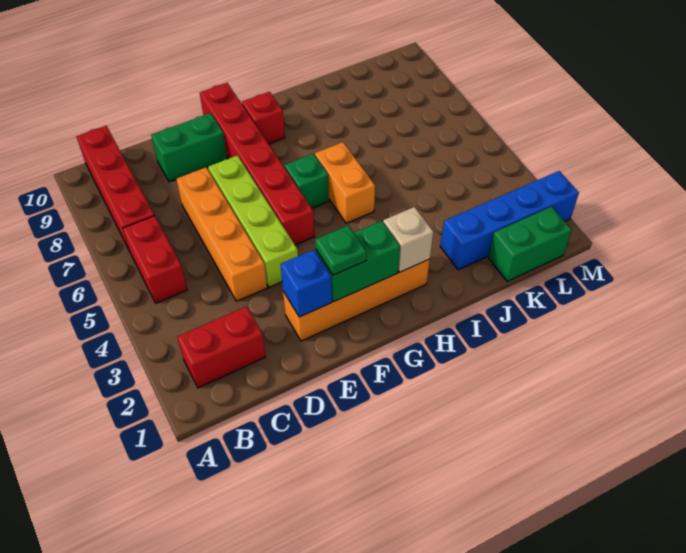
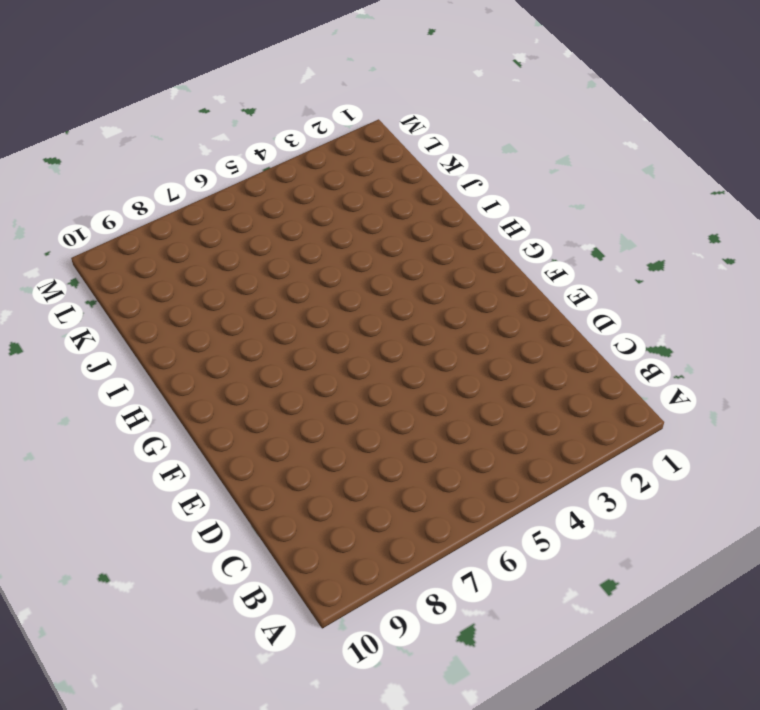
none -> red brick B2:C2 level 1
none -> red brick B5:B6 level 1
none -> red brick B7:B10 level 1

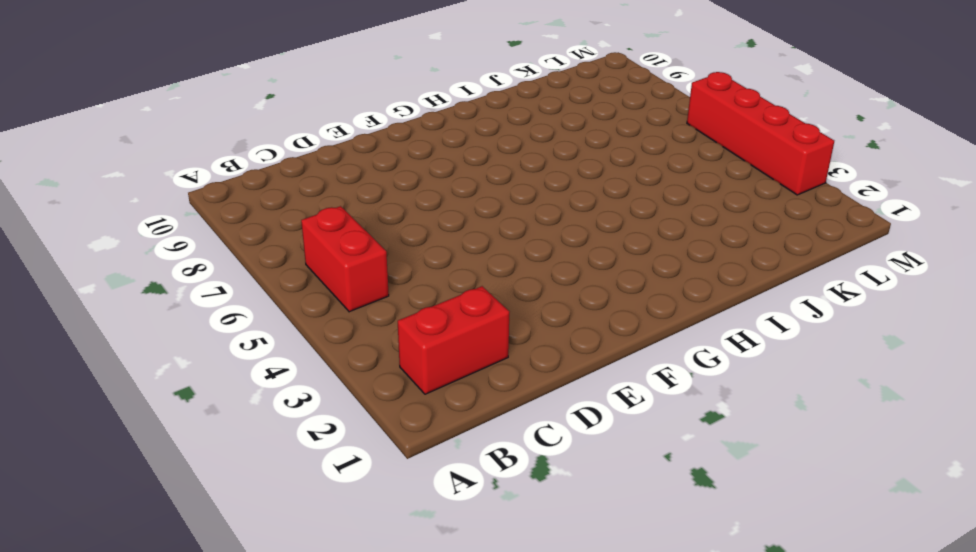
red brick M3:M6 level 1 -> red brick B7:B10 level 1
none -> orange brick D4:D7 level 1
none -> green brick D9:E9 level 1
none -> orange brick E2:H2 level 1

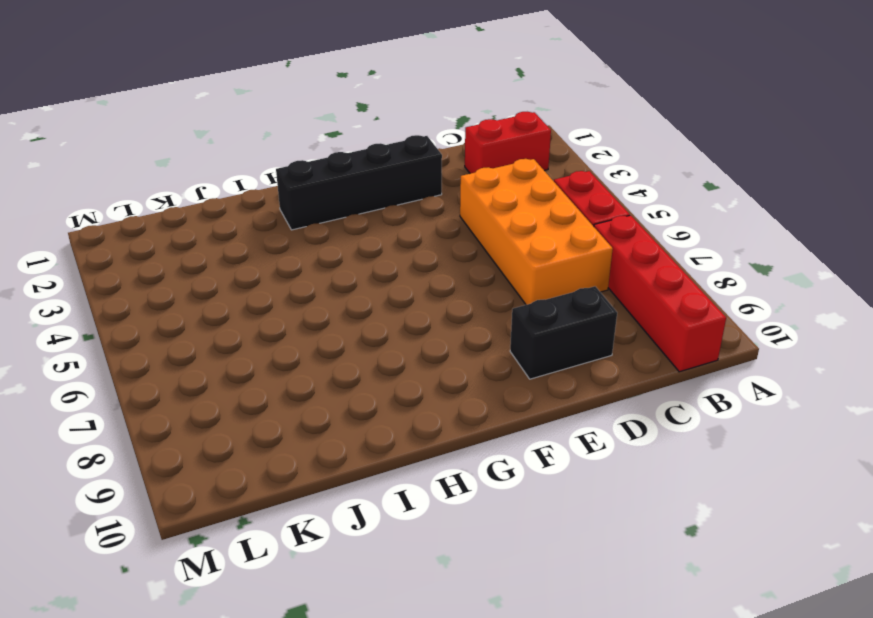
orange brick C4:D7 level 1 -> orange brick D4:D7 level 1
black brick D9:E9 level 1 -> green brick D9:E9 level 1
black brick E2:H2 level 1 -> orange brick E2:H2 level 1
none -> lime brick E4:E7 level 1
none -> red brick F5:F10 level 1
none -> green brick G6 level 1

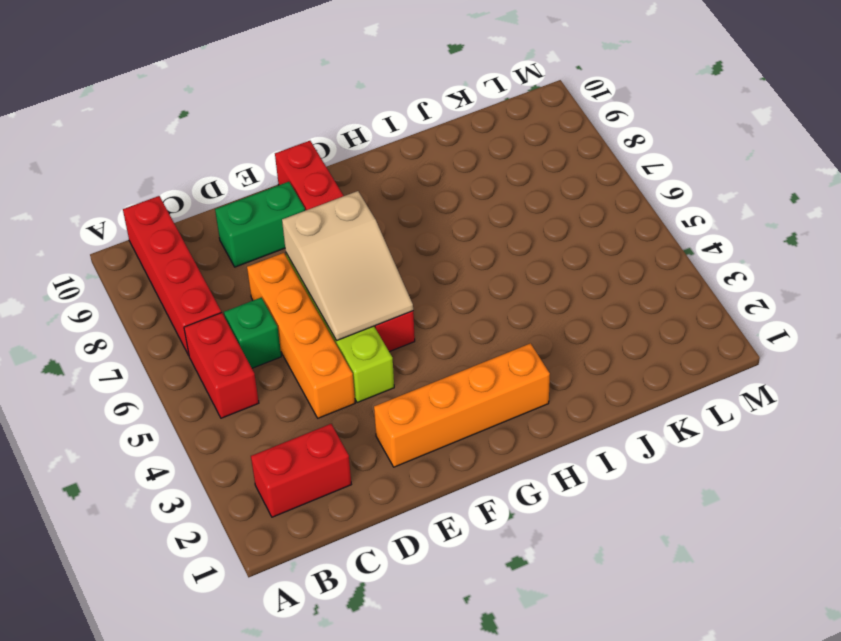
green brick C6 level 1 -> green brick G6 level 1
tan slope E5:F7 level 2 top 7 -> none
none -> red brick G9 level 1
none -> orange brick H5:H6 level 1
none -> blue brick J2:M2 level 1

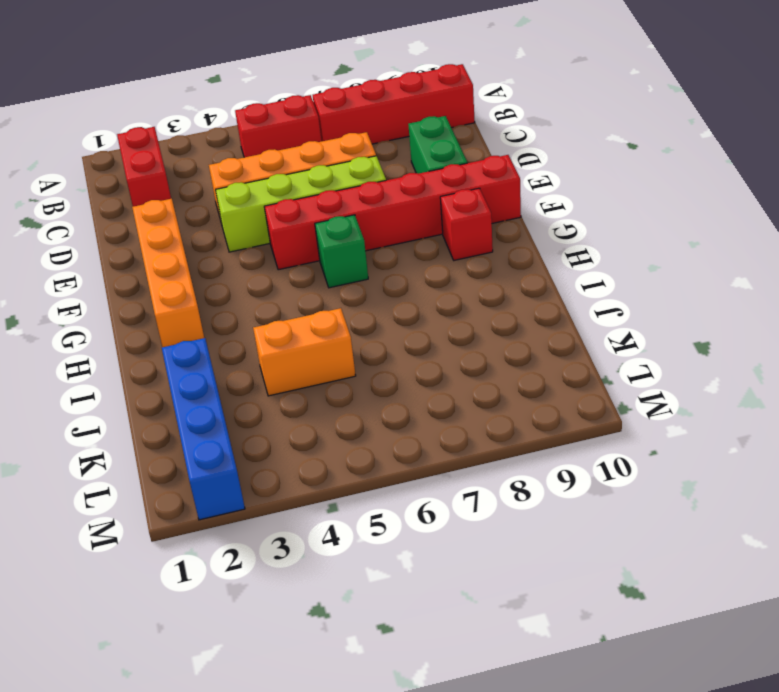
orange brick J4:J5 level 1 -> orange brick H5:H6 level 1
none -> green brick K1:L1 level 1
none -> blue brick E2 level 2
none -> green brick F2:G2 level 2

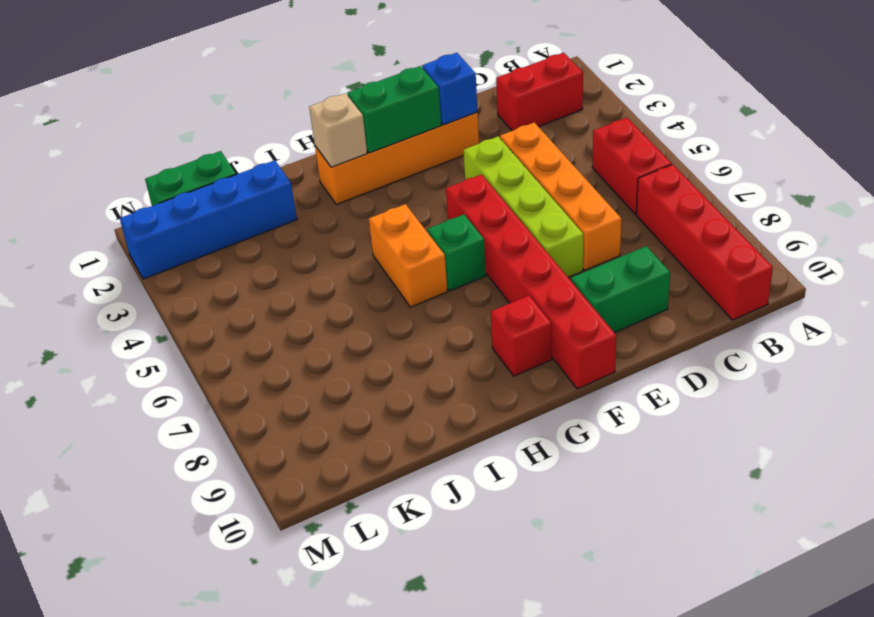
none -> green plate F2 level 3

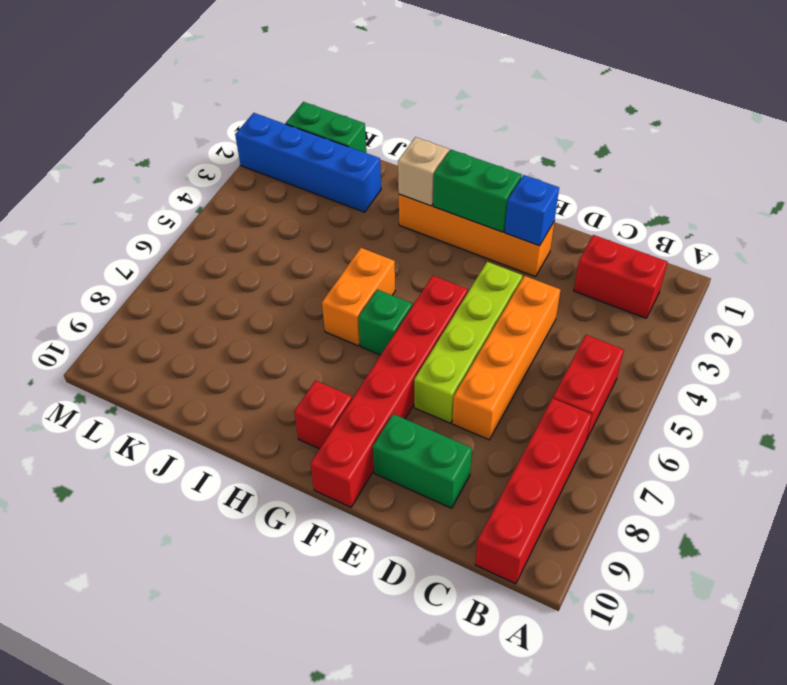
none -> green plate F2 level 3

